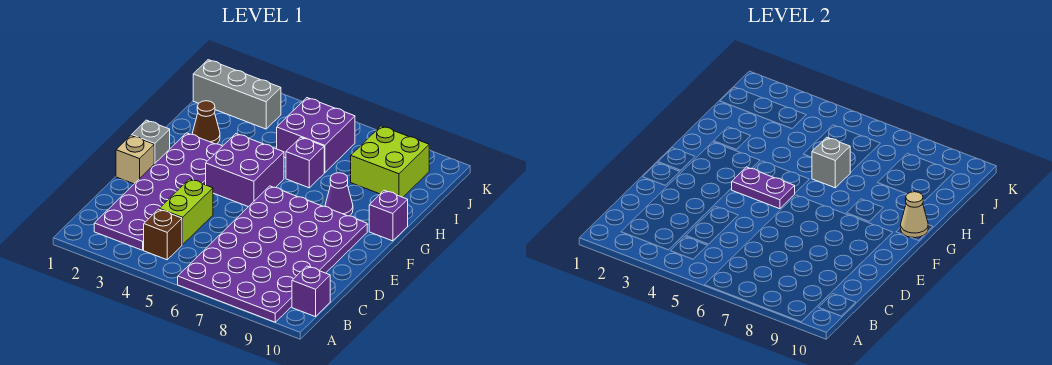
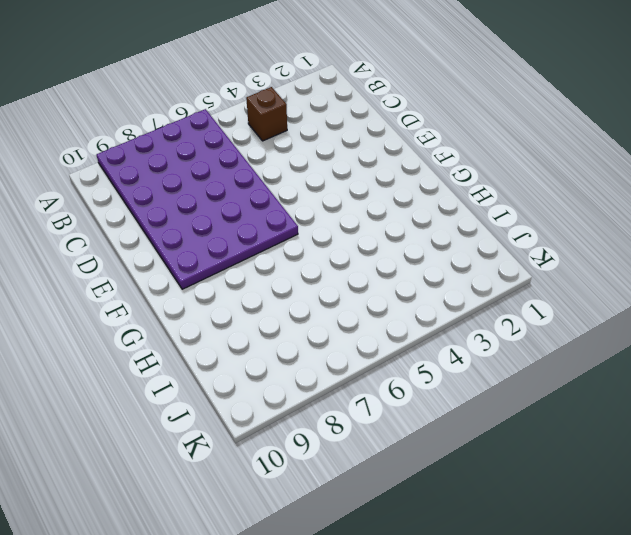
none -> purple plate B2:G3 level 1
none -> purple brick B10 level 1
none -> lime brick C4:D4 level 1

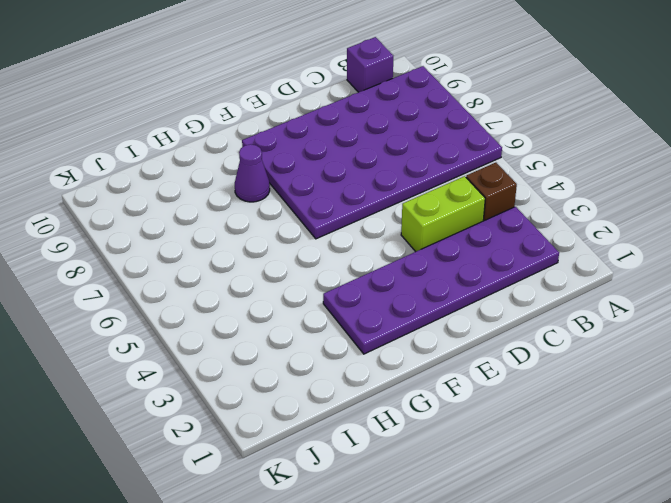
none -> tan brick E1 level 1
none -> grey brick F1 level 1
none -> purple brick F4:G5 level 1

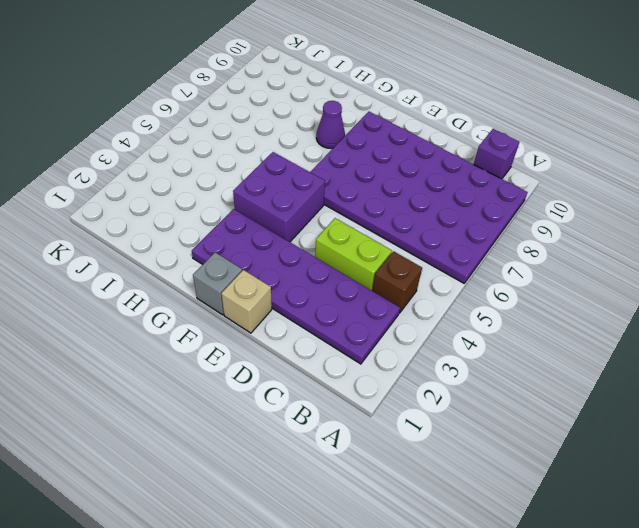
none -> purple brick G10 level 1
none -> brown cone H2 level 1
none -> purple brick H6 level 1

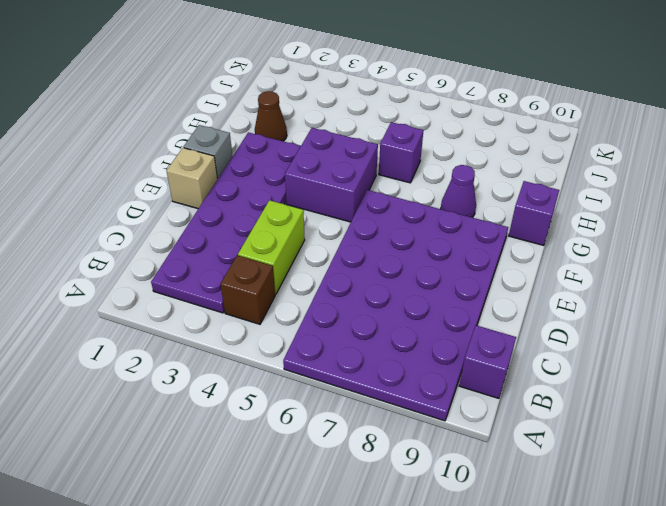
none -> purple brick I5:J6 level 1
none -> lime brick I8:J9 level 1
none -> grey brick J1:J3 level 1

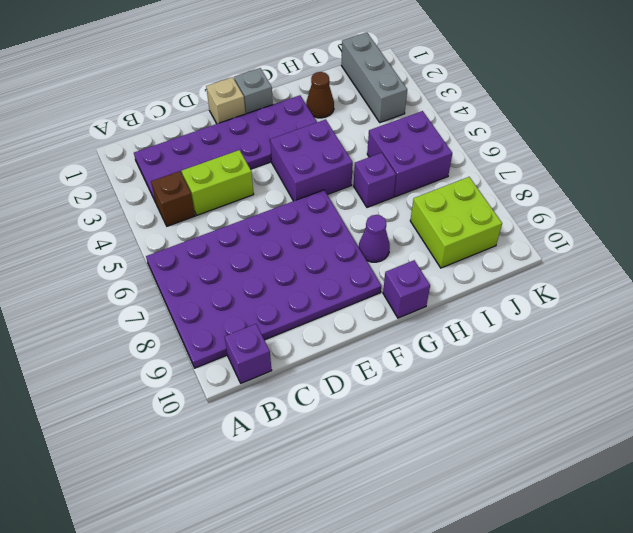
none -> purple plate F4:F5 level 2
none -> tan cone G10 level 2
none -> grey brick H6 level 2

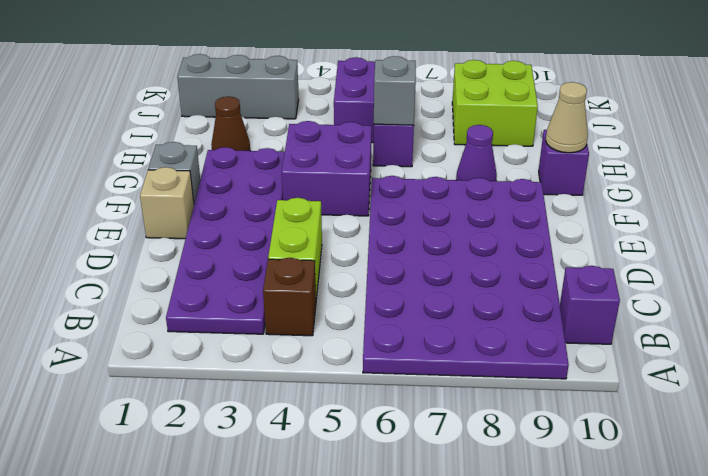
none -> purple plate F4:F5 level 2

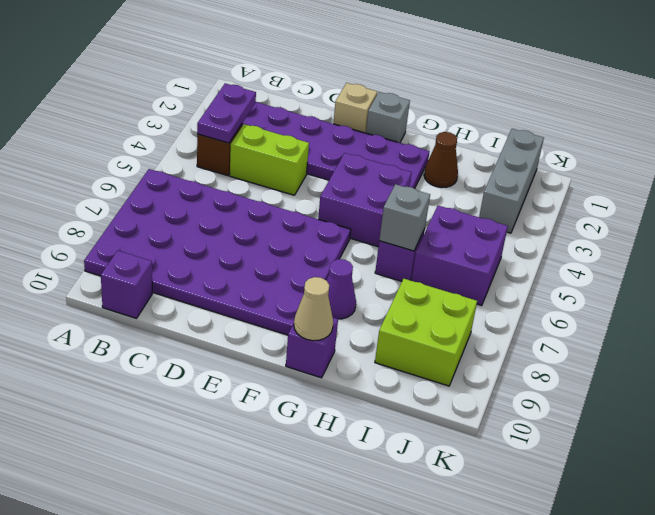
purple plate B3:B4 level 2 -> purple plate F4:F5 level 2

